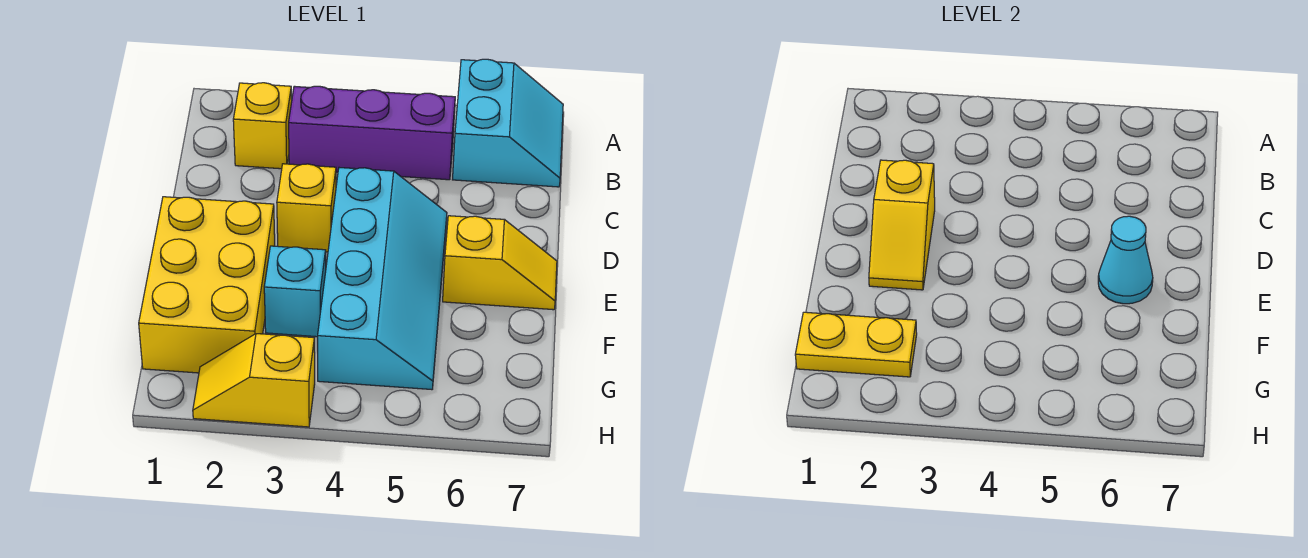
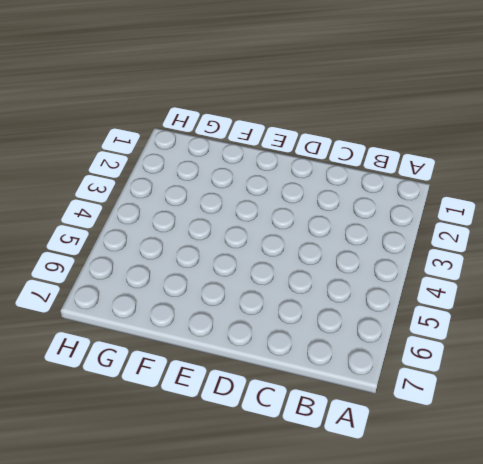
none -> cyan slope A6:B7 level 1 top 6
none -> yellow brick B2 level 1
none -> purple brick B3:B5 level 1

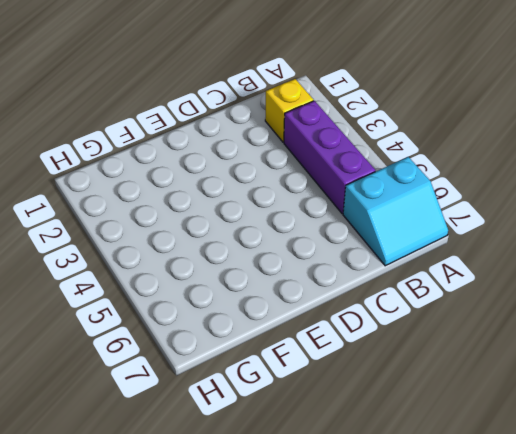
none -> yellow brick D3 level 1
none -> cyan slope D4:G5 level 1 top 4
none -> yellow brick E1:G2 level 1

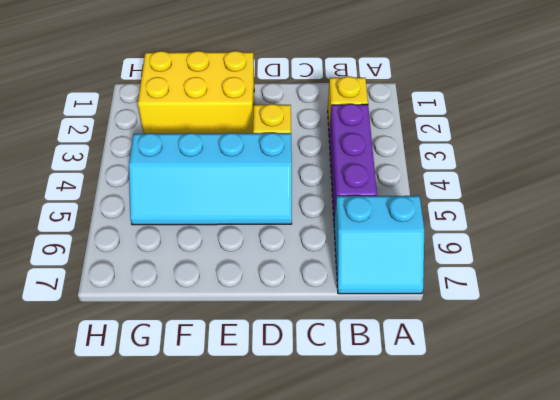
none -> yellow slope E6:E7 level 1 top 6
none -> cyan brick F3 level 1
none -> yellow slope H2:H3 level 1 top 3

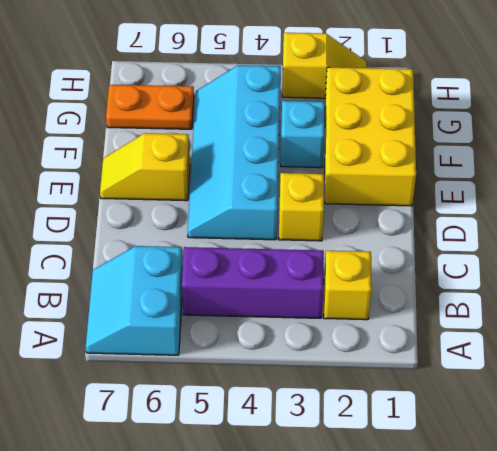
orange plate G6:G7 level 1 -> none
none -> yellow slope D2:E2 level 2 top D
none -> cyan cone E6 level 2
none -> yellow plate G1:G2 level 2

